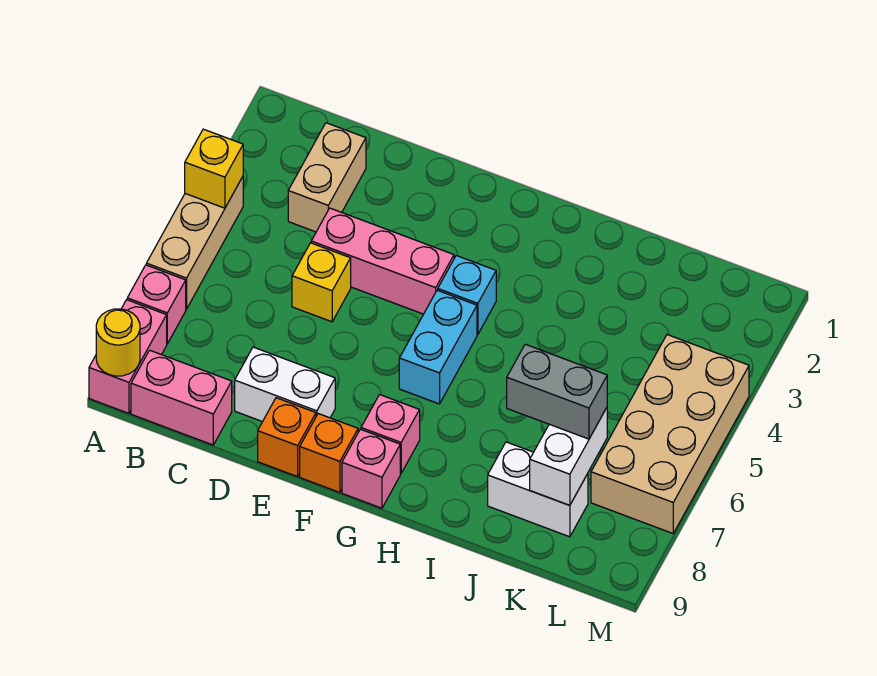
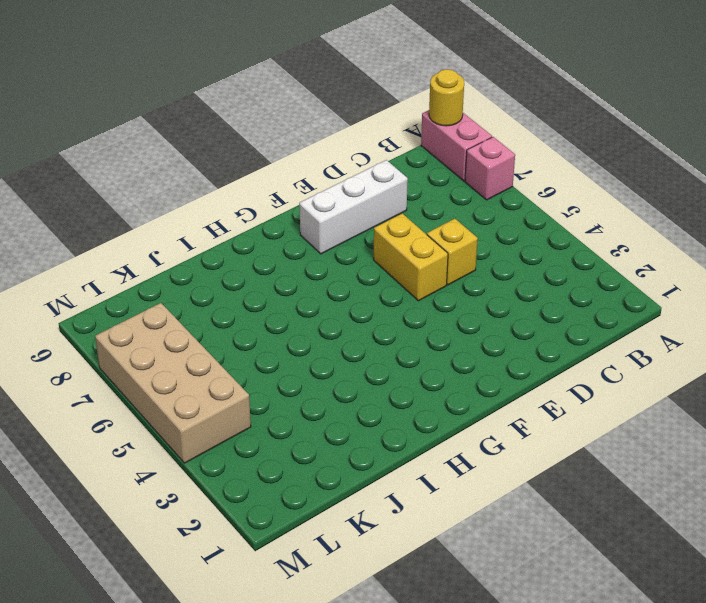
white brick D8:F8 level 1 -> white brick D8:E8 level 1
yellow brick E5:E6 level 1 -> none
none -> tan brick A4:A6 level 1
none -> pink brick B9:C9 level 1
none -> tan brick C2:C3 level 1

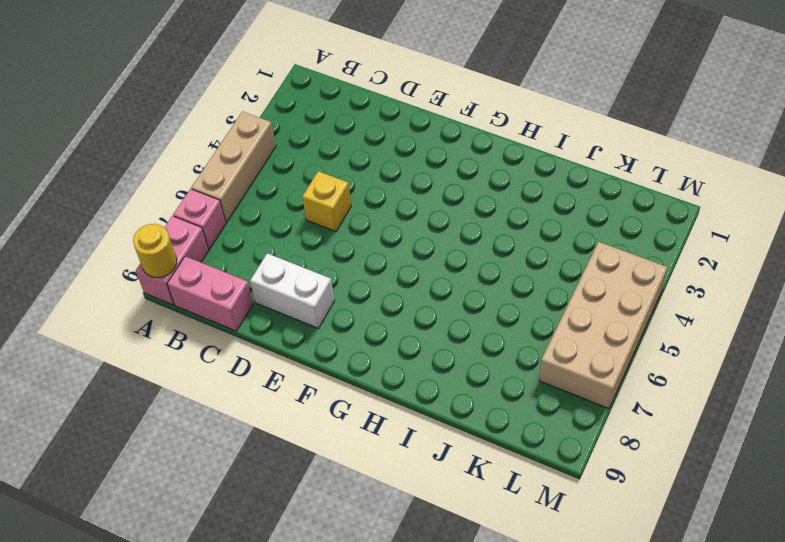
none -> tan brick C2:C3 level 1
none -> pink brick D4:F4 level 1
none -> orange brick E9 level 1

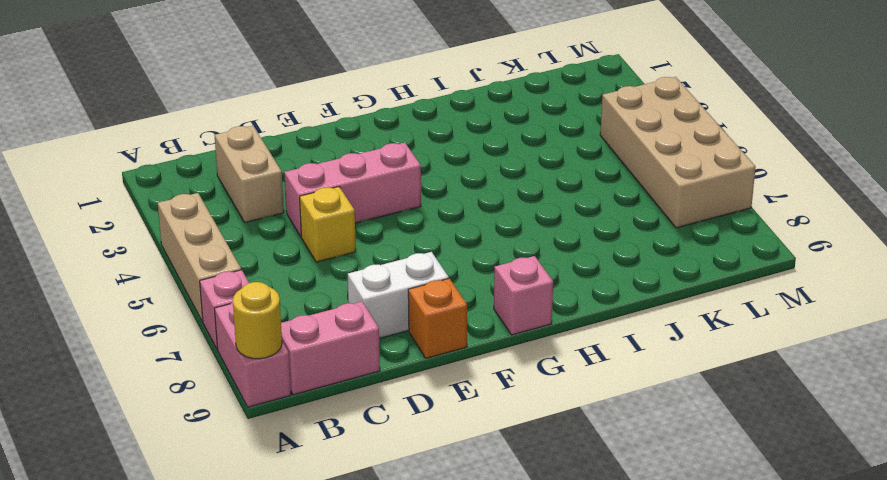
none -> orange brick F9 level 1
none -> cyan brick G4 level 1
none -> cyan brick G5:G6 level 1

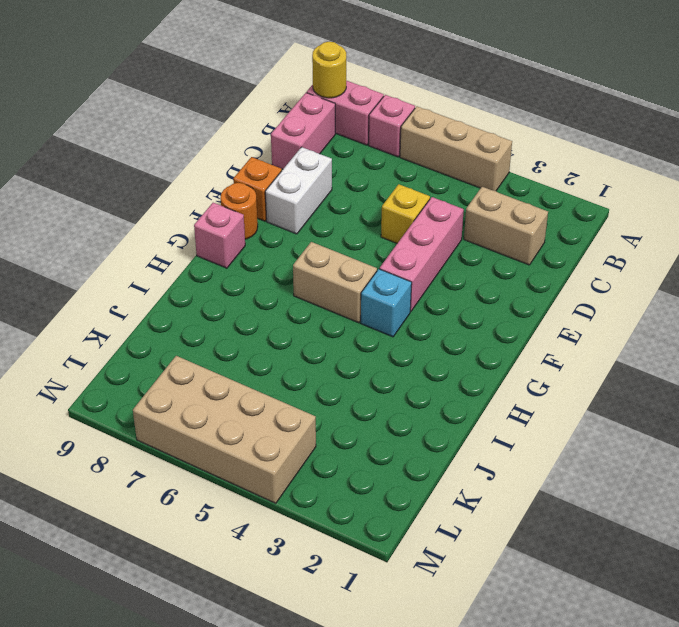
orange round brick F9 level 1 -> orange brick F9 level 1
tan brick G5:G6 level 1 -> cyan brick G5:G6 level 1
none -> pink brick G8 level 1
none -> white brick J8:K8 level 1
none -> yellow brick A4 level 2

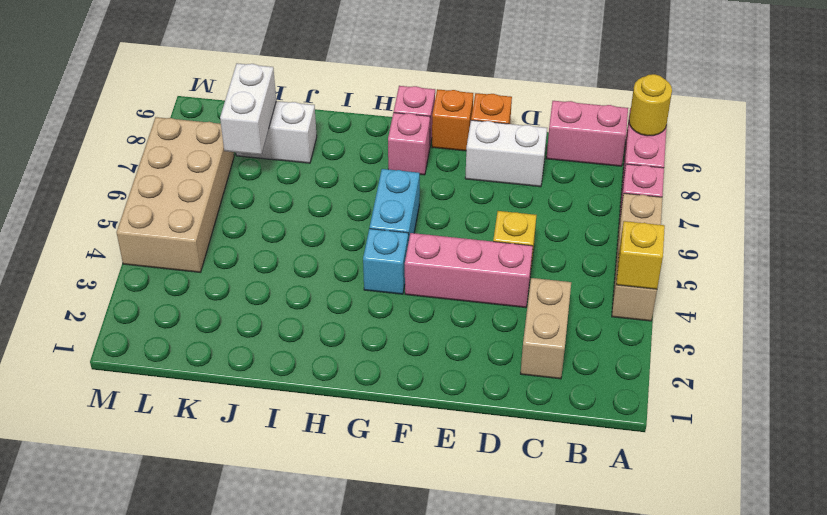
none -> grey brick J7:K7 level 3

